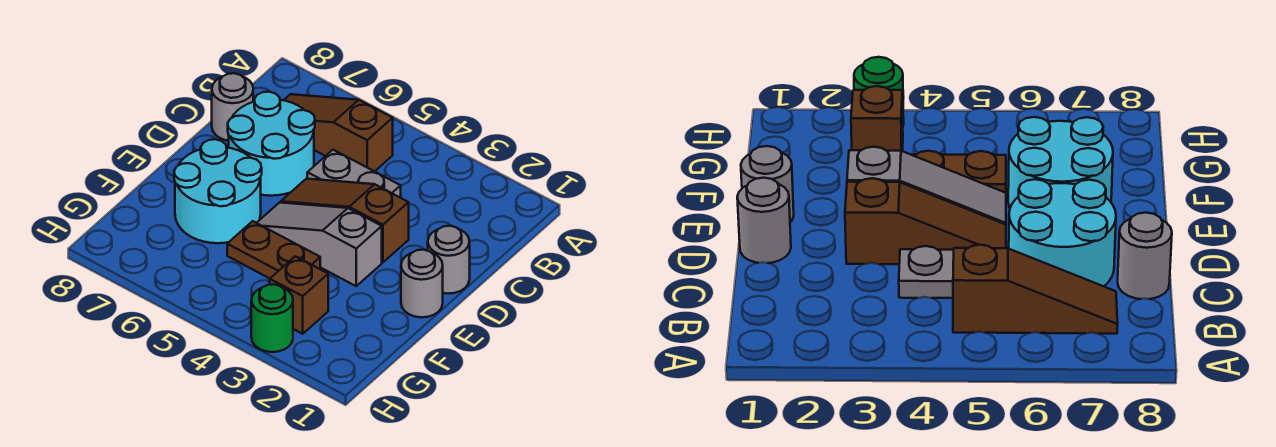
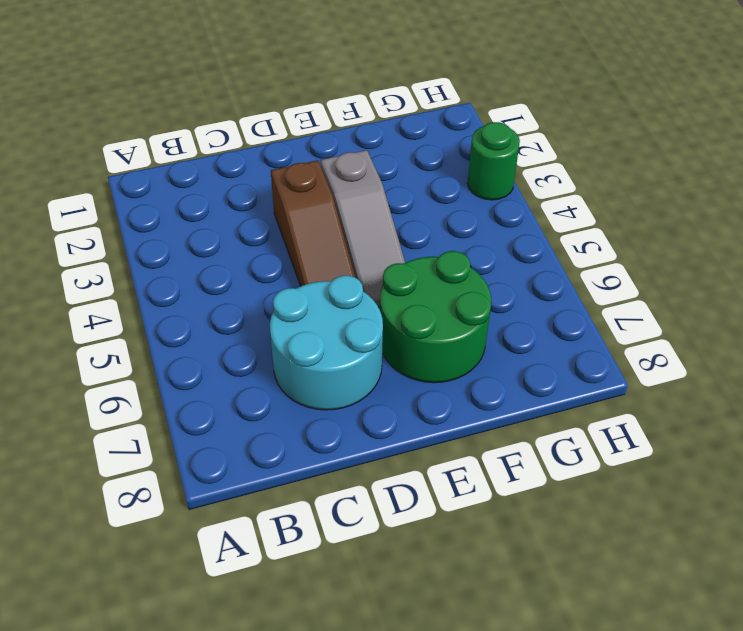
green round brick E6:F7 level 1 -> cyan round brick E6:F7 level 1
none -> brown slope B5:B7 level 1 top 5
none -> grey plate C4:C5 level 1
none -> grey round brick C8 level 1

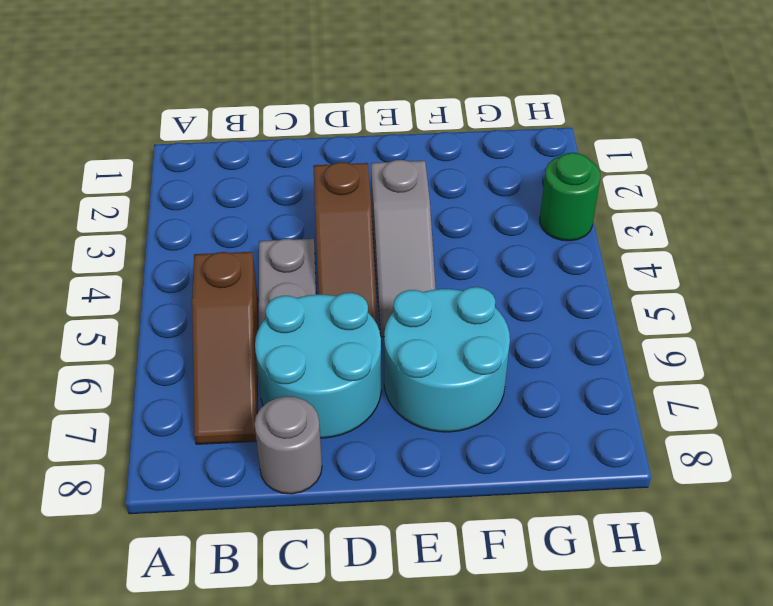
none -> grey round brick D1 level 1
none -> grey round brick E1 level 1
none -> brown plate F4:F5 level 1

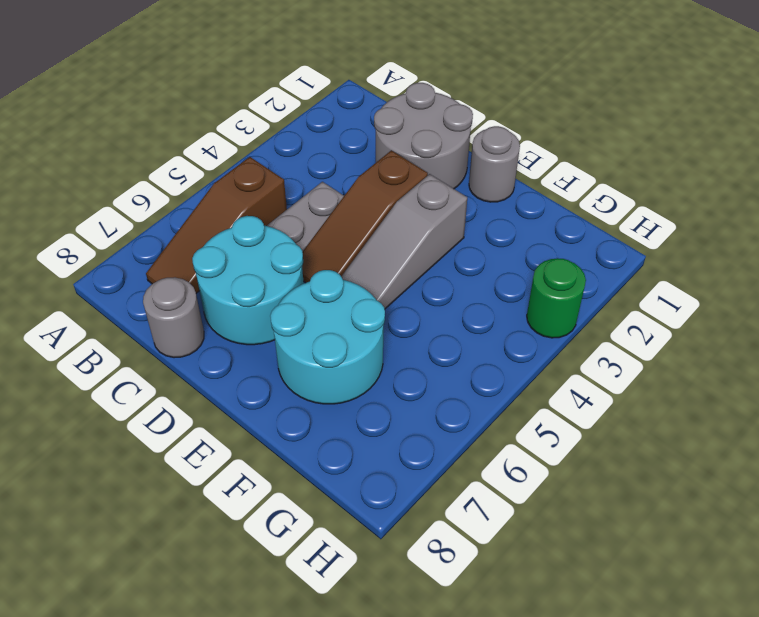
grey round brick C1:D2 level 1 -> grey round brick D1 level 1
none -> brown plate F4:F5 level 1
none -> brown brick G3 level 1

